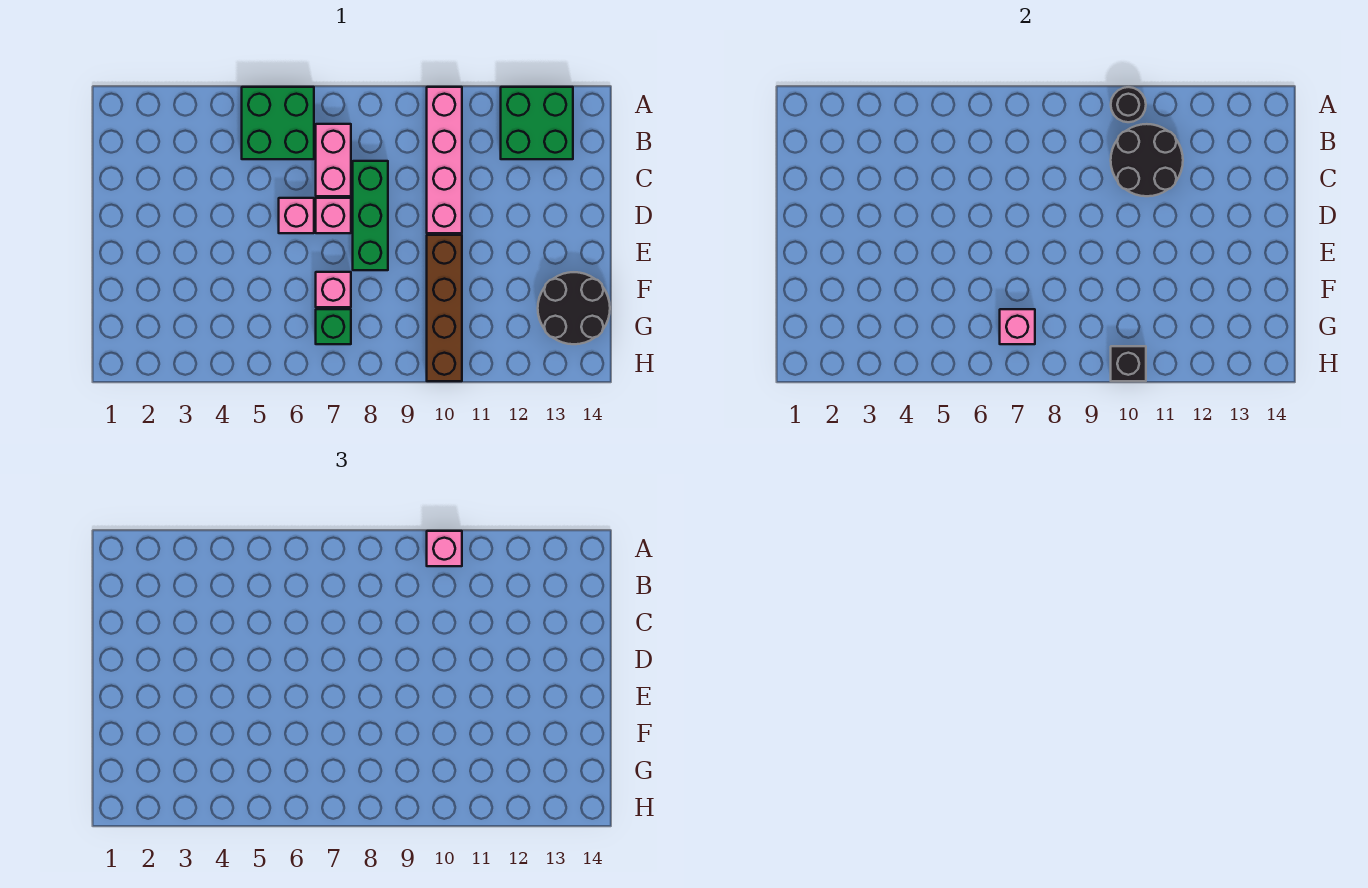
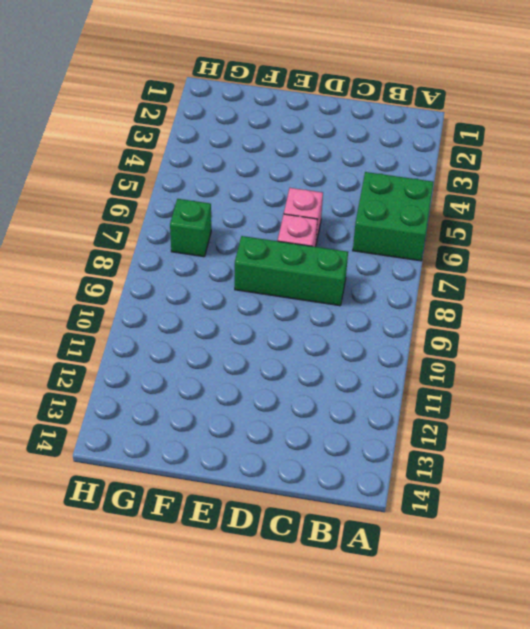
none -> pink brick A10:D10 level 1
none -> green brick A12:B13 level 1
none -> pink brick B7:C7 level 1

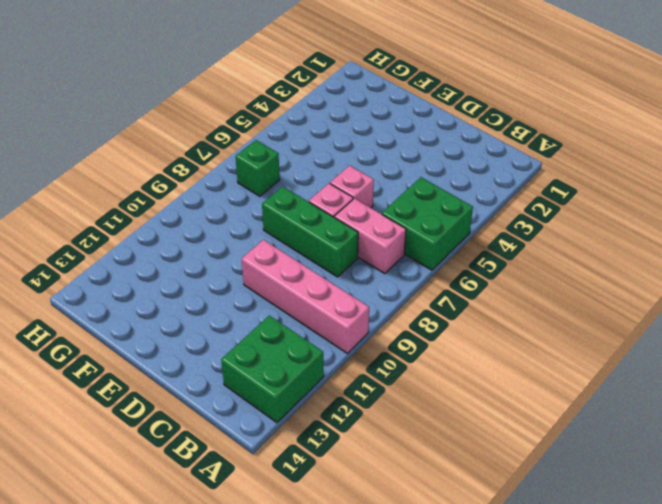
none -> brown brick E10:H10 level 1
none -> pink brick F7 level 1
none -> black round brick F13:G14 level 1

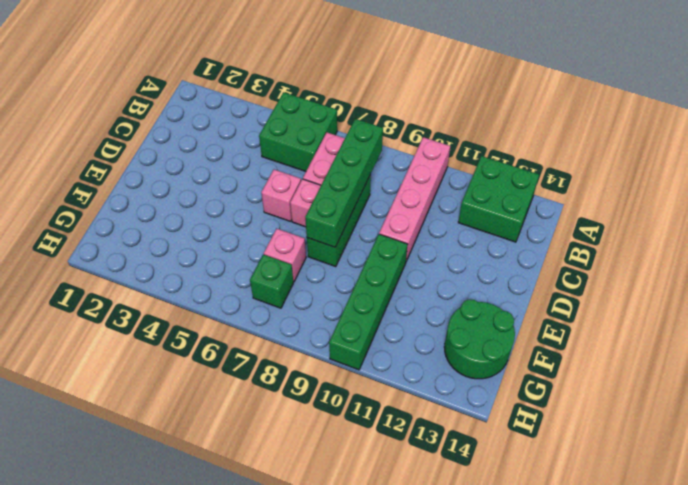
green brick B8:E8 level 2 -> none
green brick E10:H10 level 1 -> brown brick E10:H10 level 1
green round brick F13:G14 level 1 -> black round brick F13:G14 level 1
none -> black round brick A10 level 2
none -> black round brick B10:C11 level 2
none -> pink brick G7 level 2

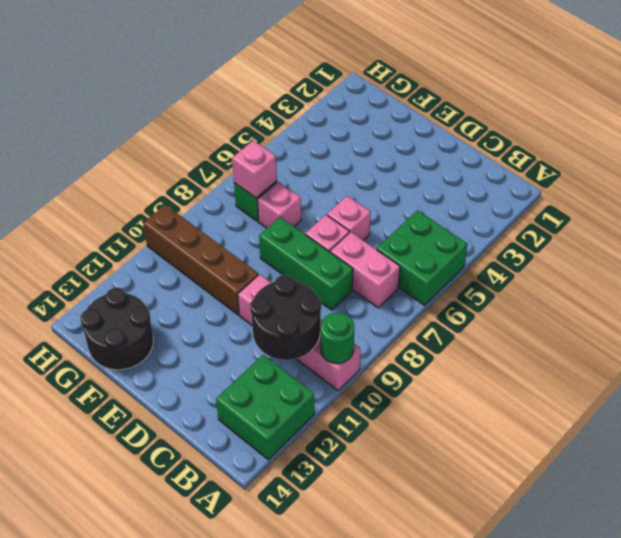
green round brick A10 level 2 -> black round brick A10 level 2
none -> black brick H10 level 2
none -> pink brick A10 level 3

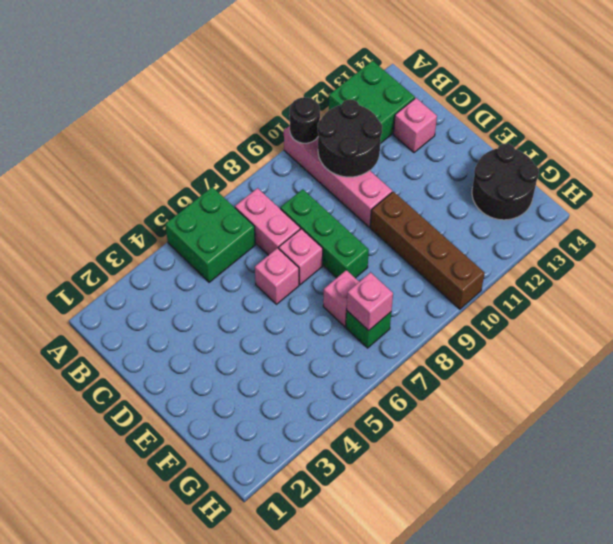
pink brick C13 level 1 -> pink brick A10 level 3
none -> black brick H10 level 2

